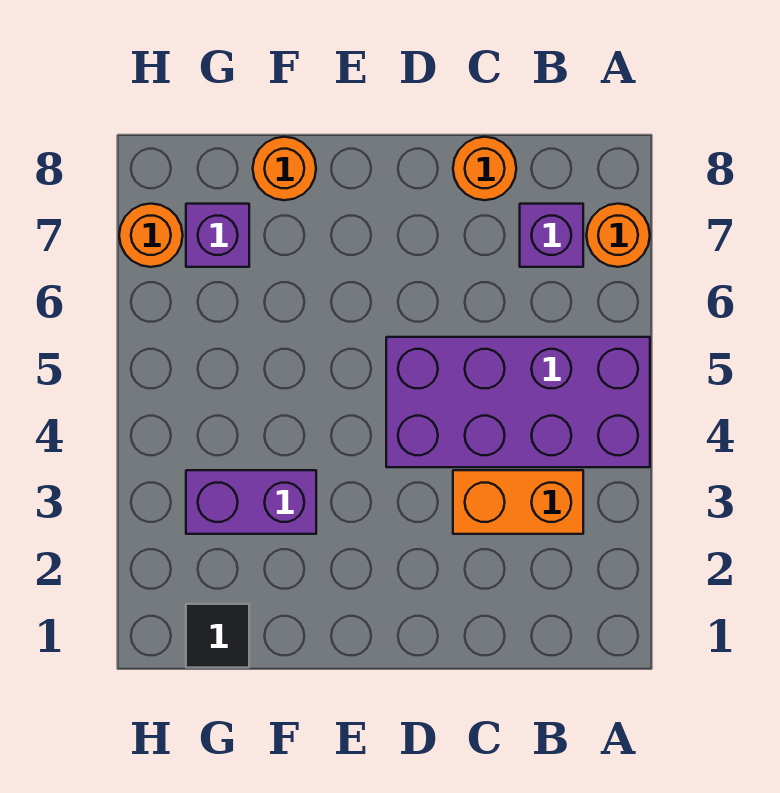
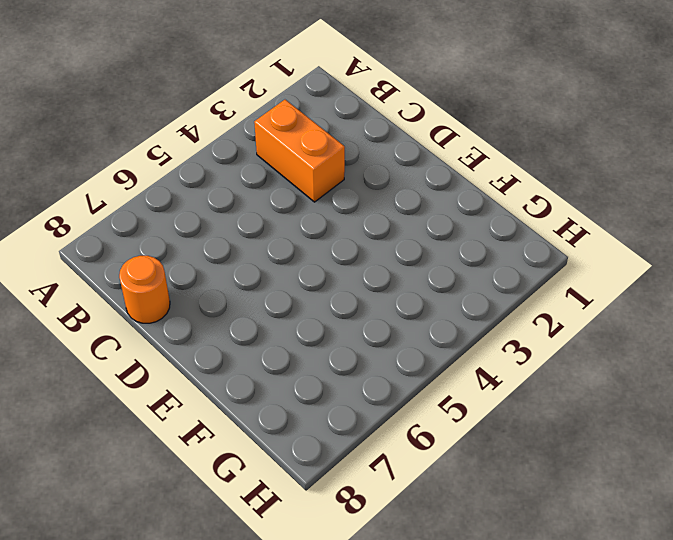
none -> purple brick A4:D5 level 1
none -> orange round brick A7 level 1

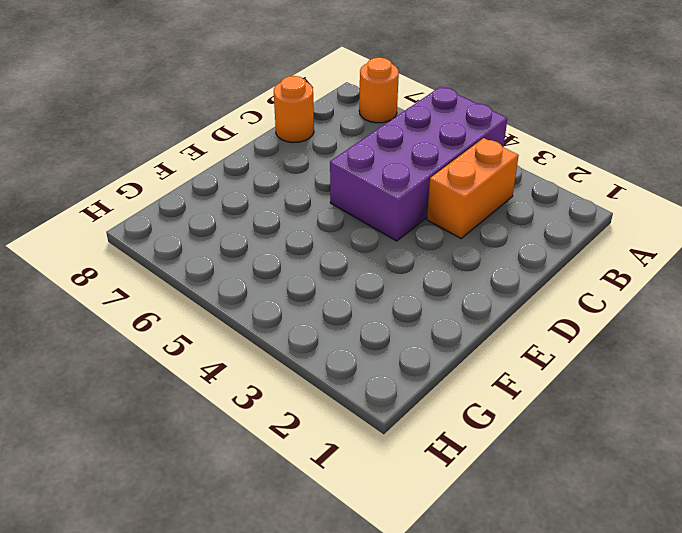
none -> purple brick B7 level 1
none -> purple brick F3:G3 level 1

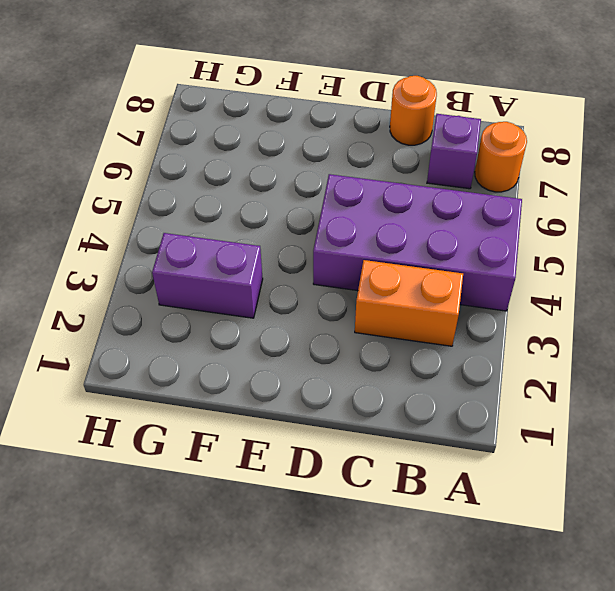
none -> orange round brick F8 level 1
none -> black tile G1 level 1

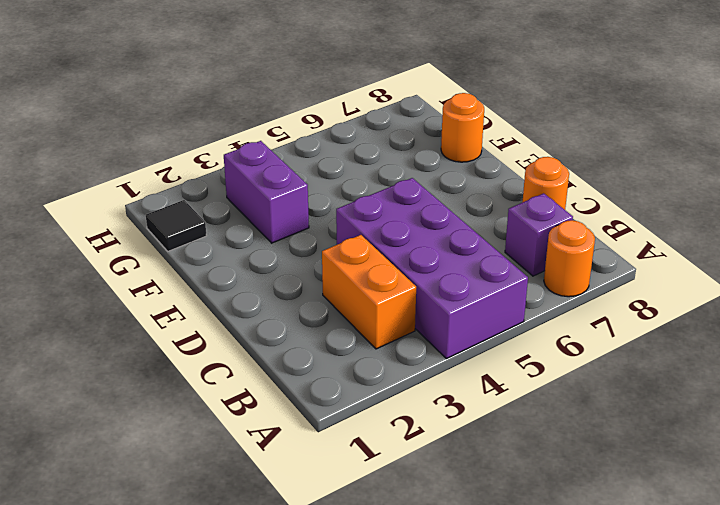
none -> purple brick G7 level 1
none -> orange round brick H7 level 1

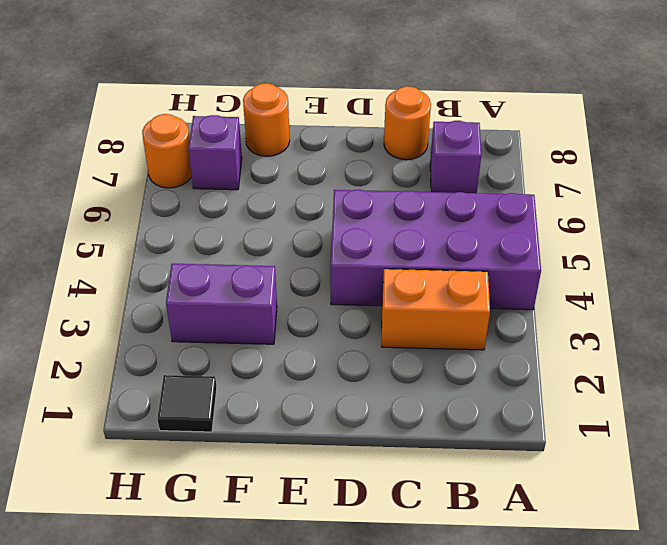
none -> orange round brick A7 level 1

